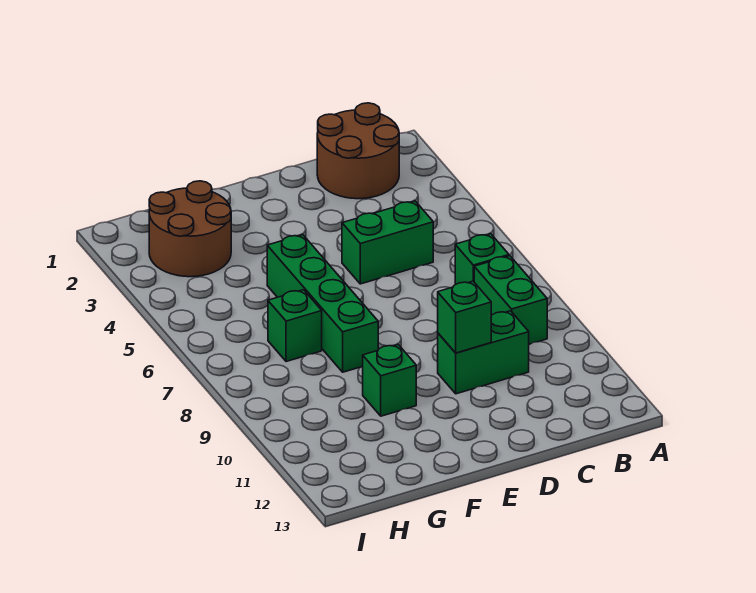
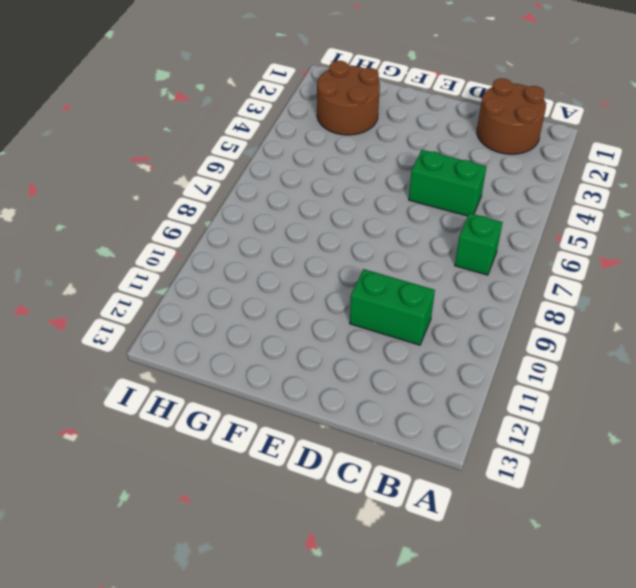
none -> green brick B8:B9 level 1
none -> green brick F5:F8 level 1

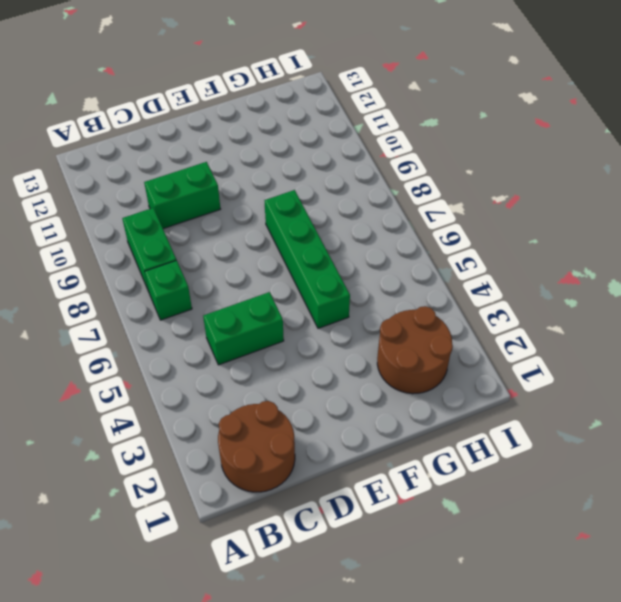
none -> green brick F10 level 1
none -> green brick G7 level 1

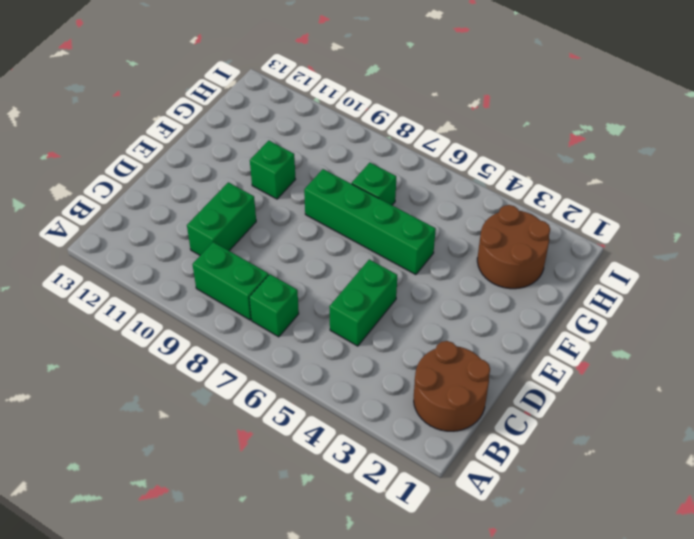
none -> green brick D10 level 2

